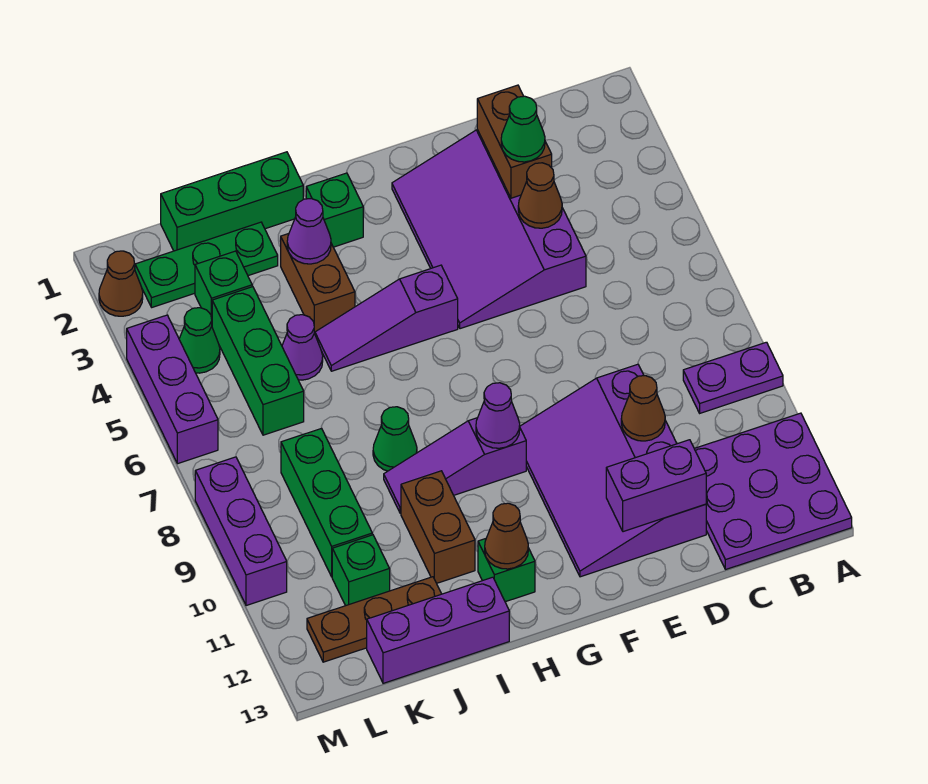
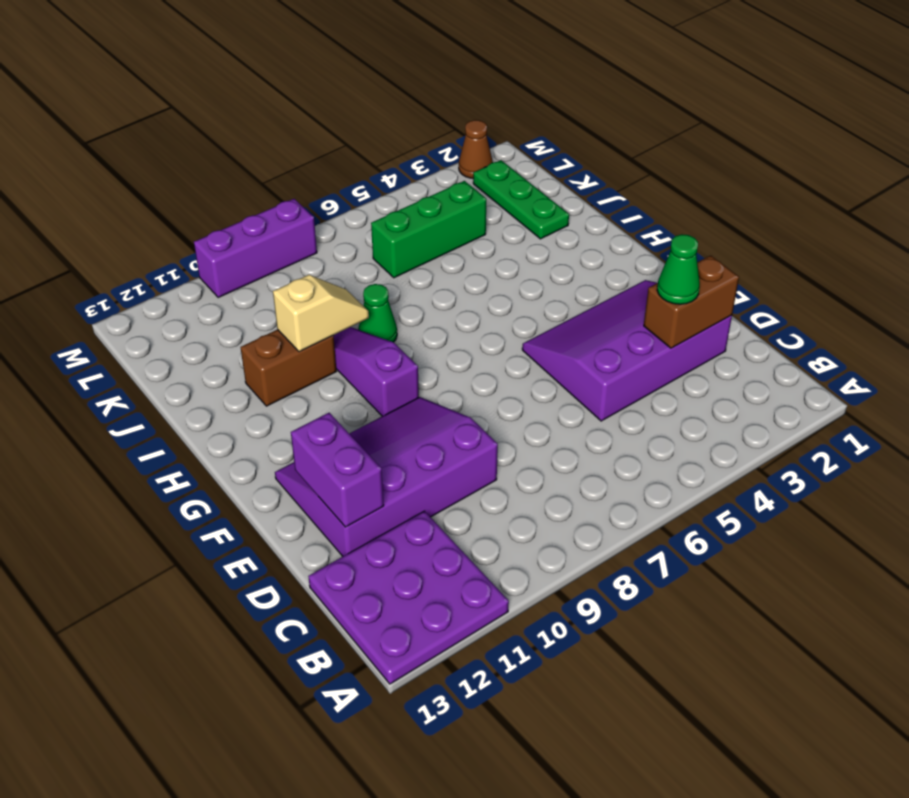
tan slope I9:I10 level 2 top 10 -> none
none -> purple plate A9:B9 level 1
none -> purple slope G5:I5 level 1 top G
none -> green brick H2 level 1
none -> green brick H12 level 1

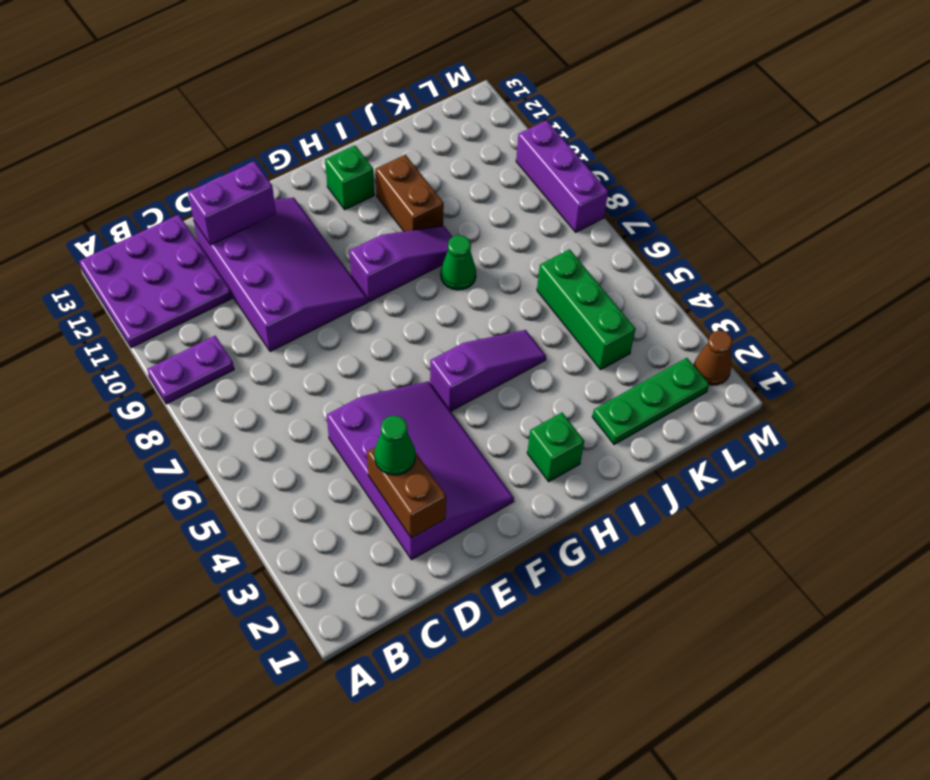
none -> green brick I1:K1 level 1
none -> brown brick I3:I4 level 1
none -> purple brick I13:K13 level 1
none -> purple cone J5 level 1

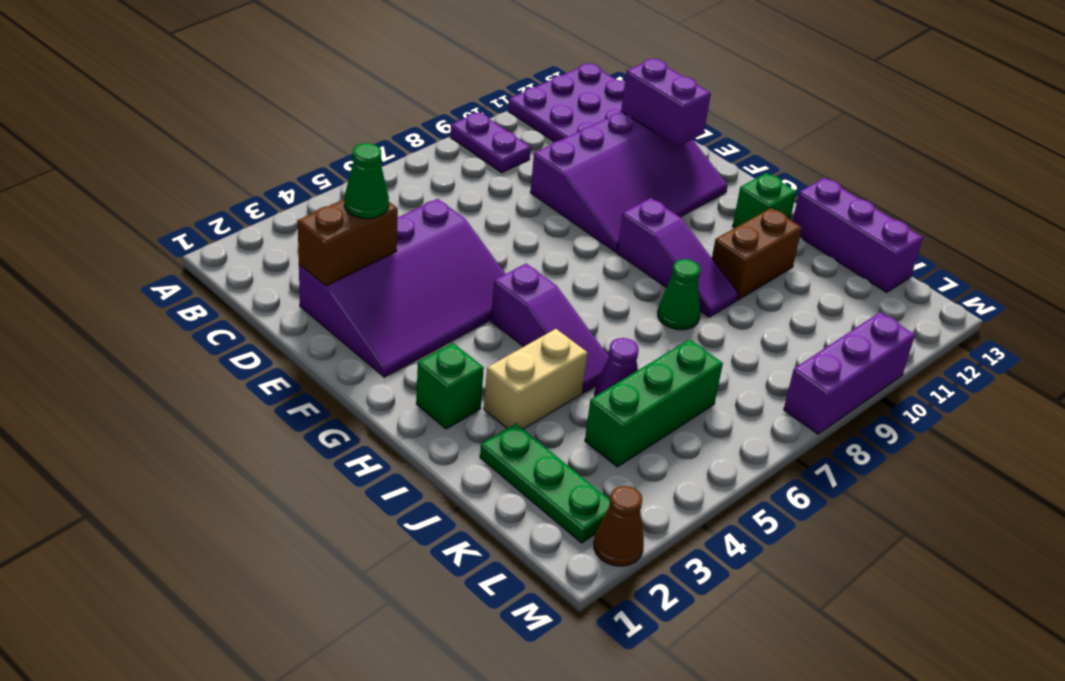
tan brick I3:I4 level 1 -> brown brick I3:I4 level 1
none -> green brick I1:K1 level 1
none -> brown plate J12:L12 level 1
none -> green brick K3 level 1
none -> green brick K8:K10 level 1

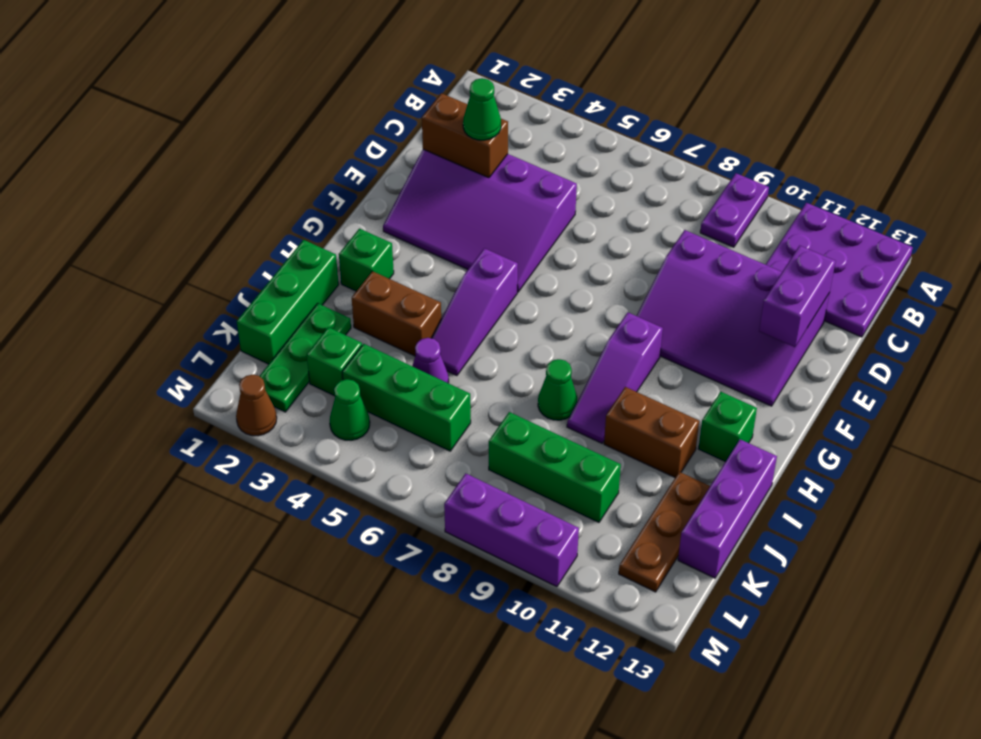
none -> green brick K11 level 1
none -> purple brick M4:M6 level 1
none -> brown cone D4 level 2
none -> brown cone D10 level 2

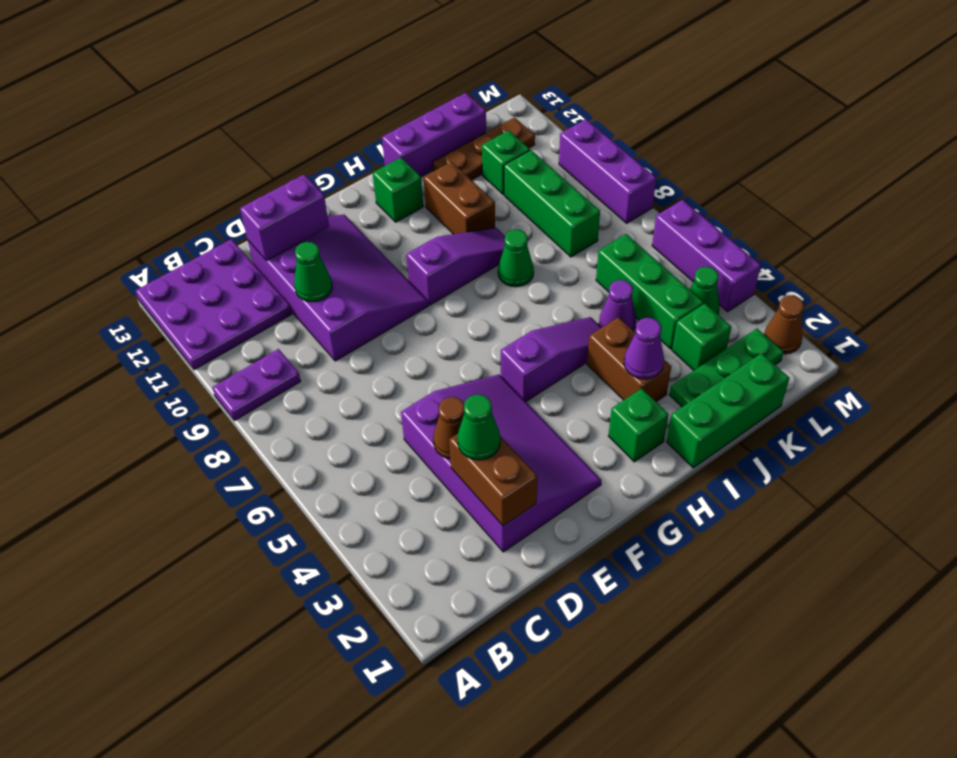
green cone D10 level 2 -> brown cone D10 level 2
none -> purple cone G9 level 2
none -> brown cone H12 level 2

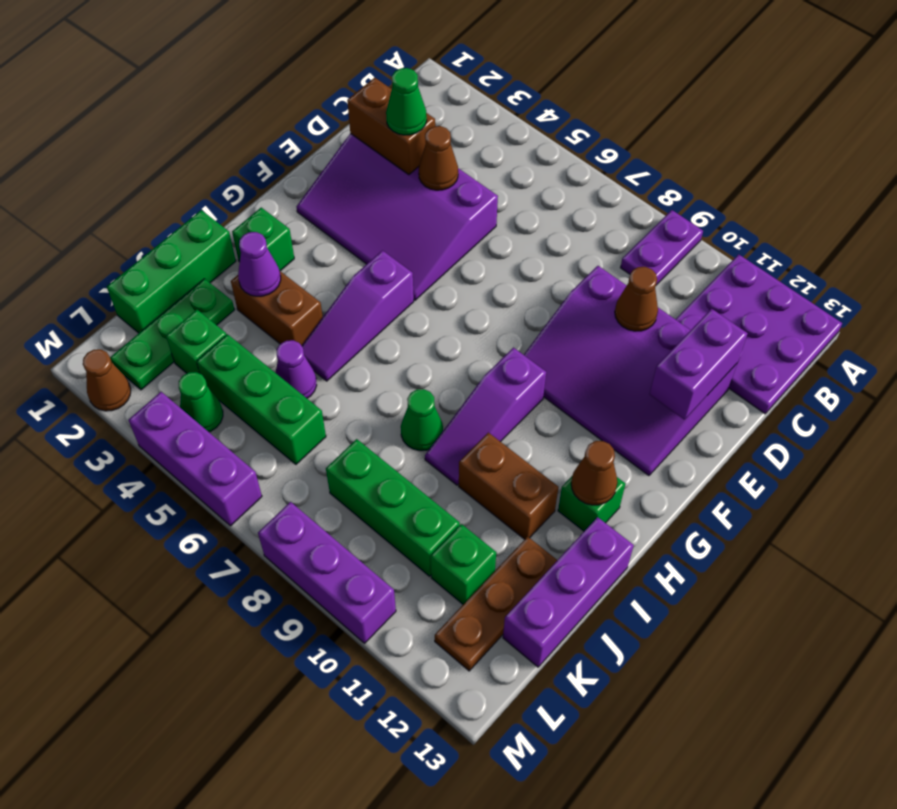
none -> purple cone G9 level 2

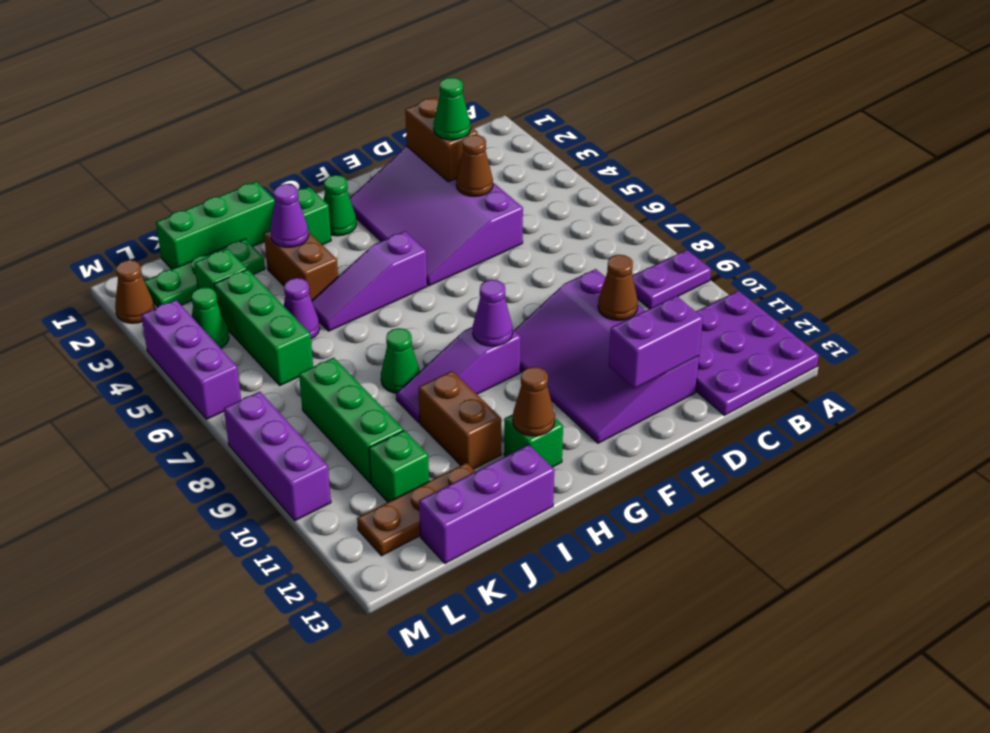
green cone G2 level 1 -> none

